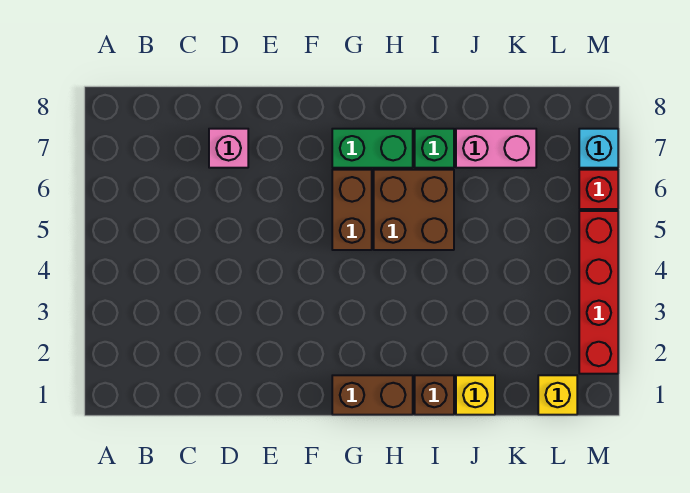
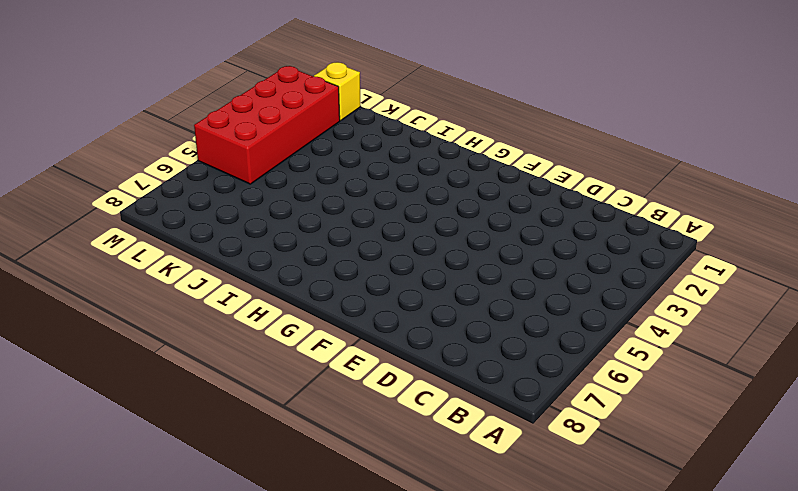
red brick L2:M5 level 1 -> red brick M2:M5 level 1
none -> pink brick D7 level 1
none -> brown brick G1:H1 level 1
none -> brown brick G5:G6 level 1

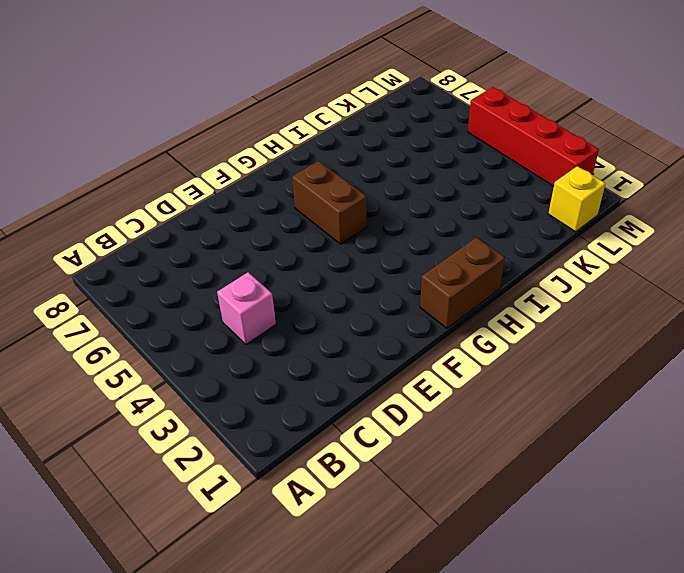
pink brick C4 level 1 -> pink brick D7 level 1
none -> green brick G7:H7 level 1
none -> brown brick H5:I6 level 1
none -> brown brick I1 level 1

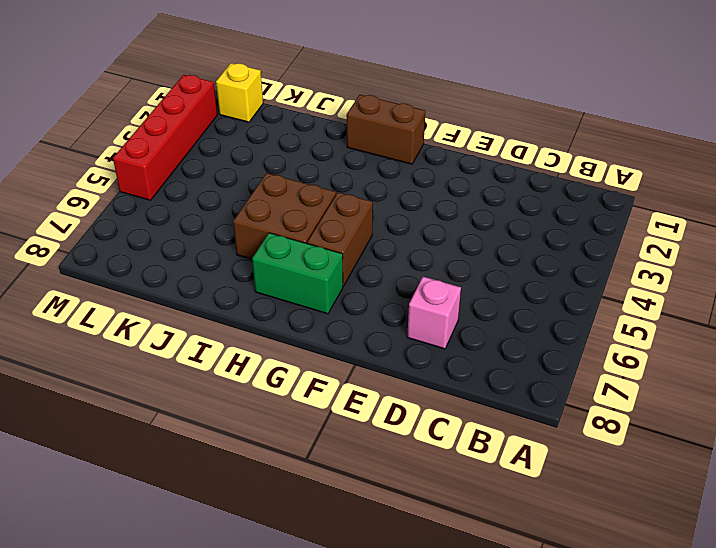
none -> brown brick I1 level 1
none -> green brick I7 level 1
none -> yellow brick J1 level 1

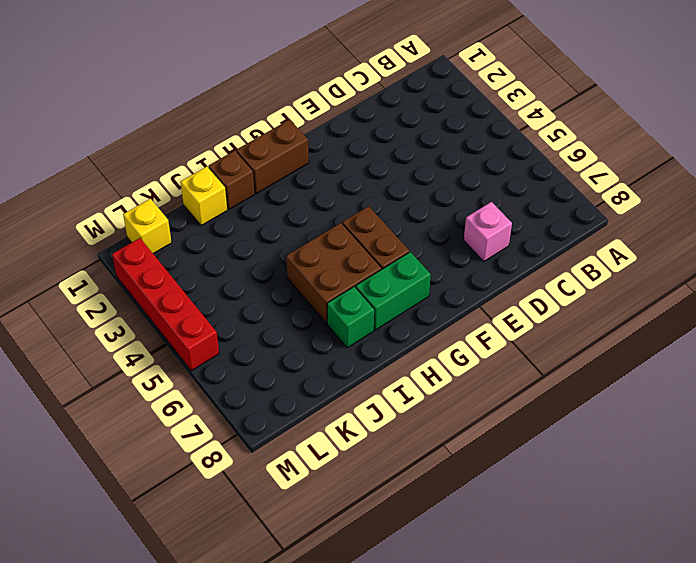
none -> pink brick J7:K7 level 1
none -> red brick M6 level 1
none -> cyan brick M7 level 1

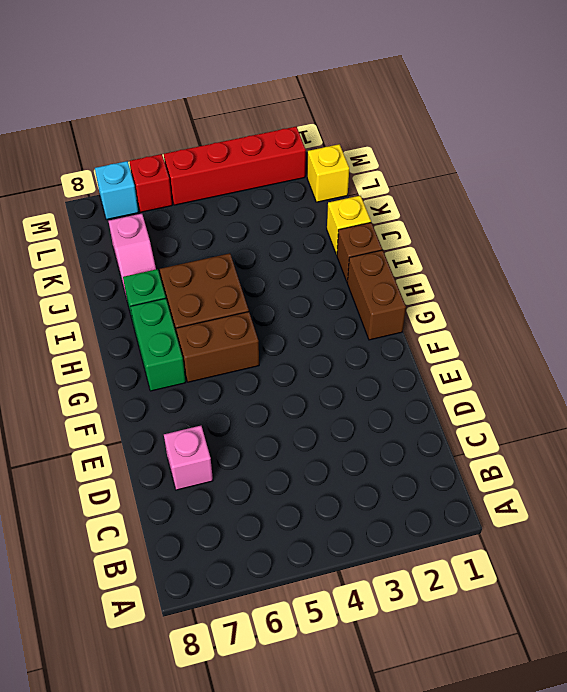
pink slope J7:K7 level 1 top K -> pink brick J7:K7 level 1

